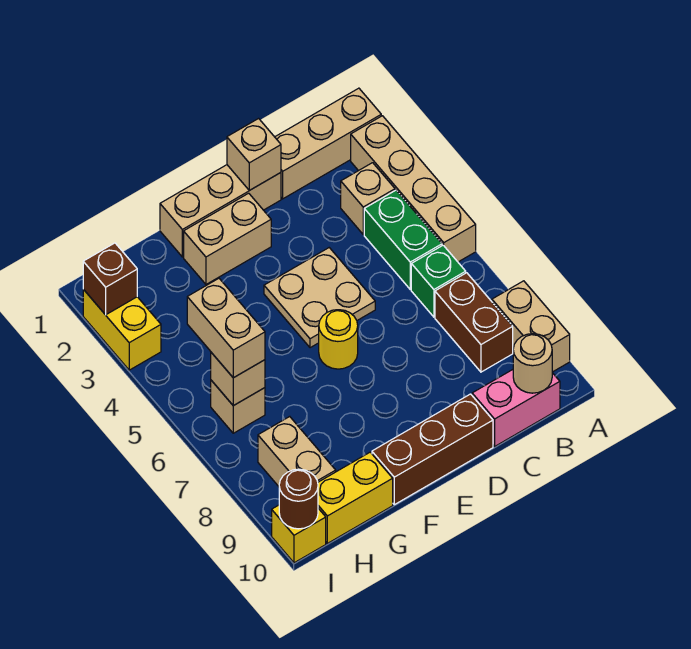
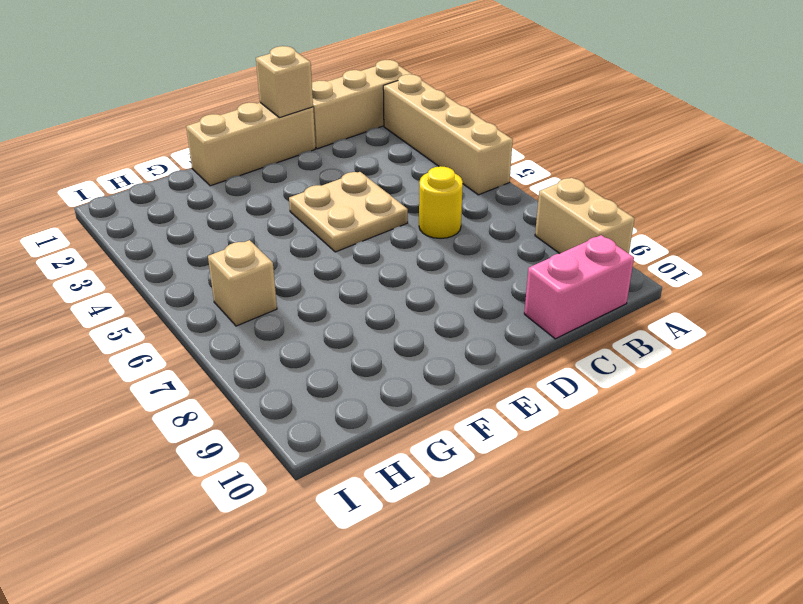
yellow round brick C6 level 1 -> yellow round brick E6 level 1
none -> tan brick B3 level 1
none -> green brick B4:B5 level 1
none -> green brick B6 level 1

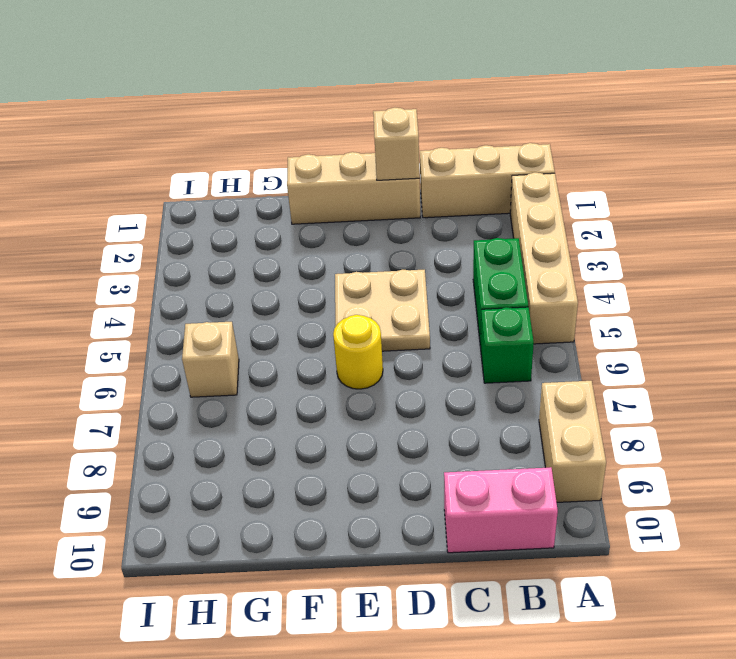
none -> tan brick B3 level 1
none -> brown brick B7:B8 level 1
none -> brown brick D10:F10 level 1

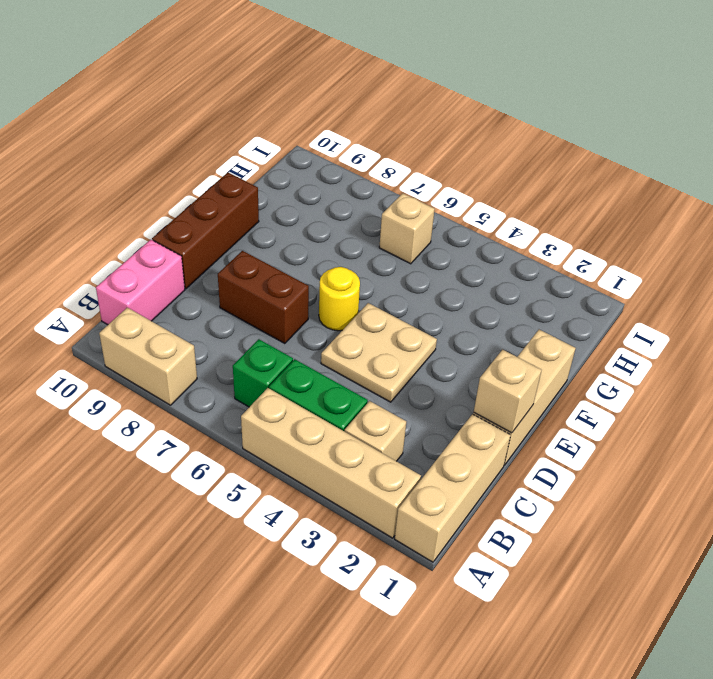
brown brick D7:D8 level 1 -> brown brick B7:B8 level 1
none -> tan brick E2:F2 level 1
none -> yellow brick G10:H10 level 1
none -> tan brick H8:H9 level 1

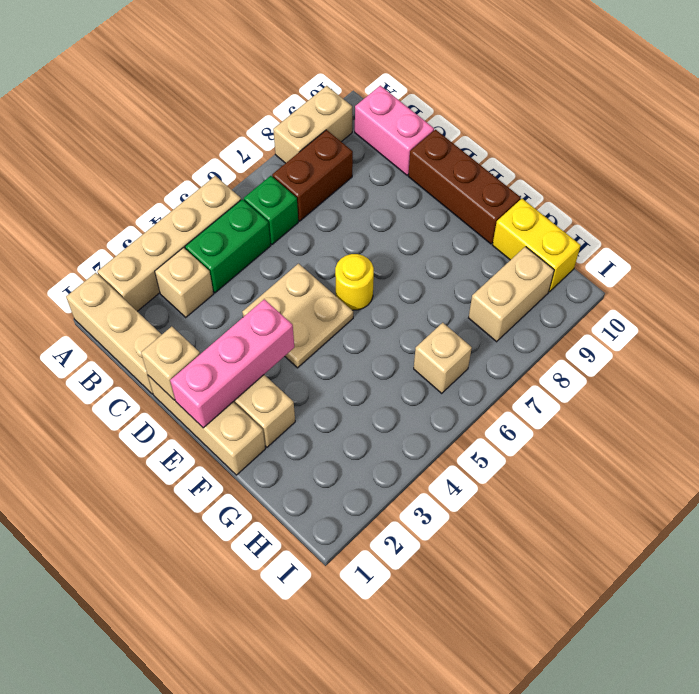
pink brick E1:E3 level 2 -> none
none -> yellow brick I2:I3 level 1
none -> yellow brick I10 level 1
none -> tan round brick B10 level 2

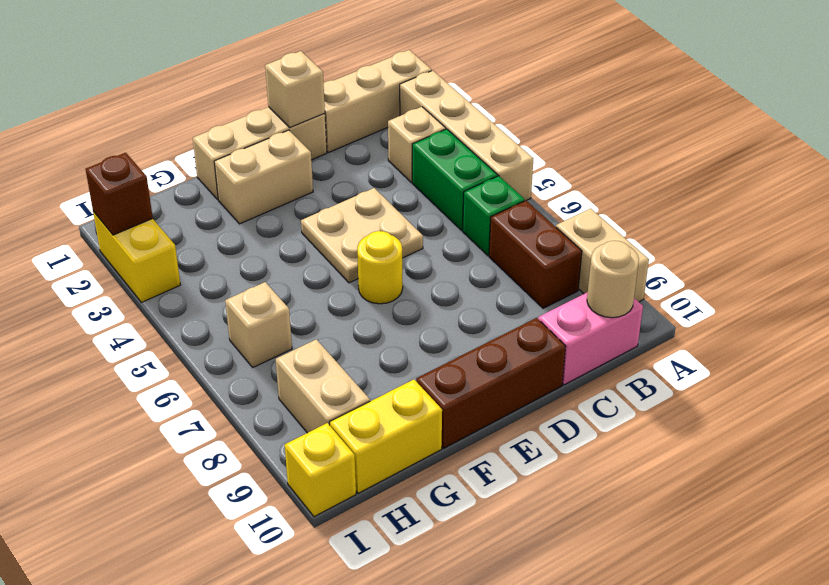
none -> tan brick H6 level 2
none -> brown round brick I10 level 2
none -> tan brick H5:H6 level 3

